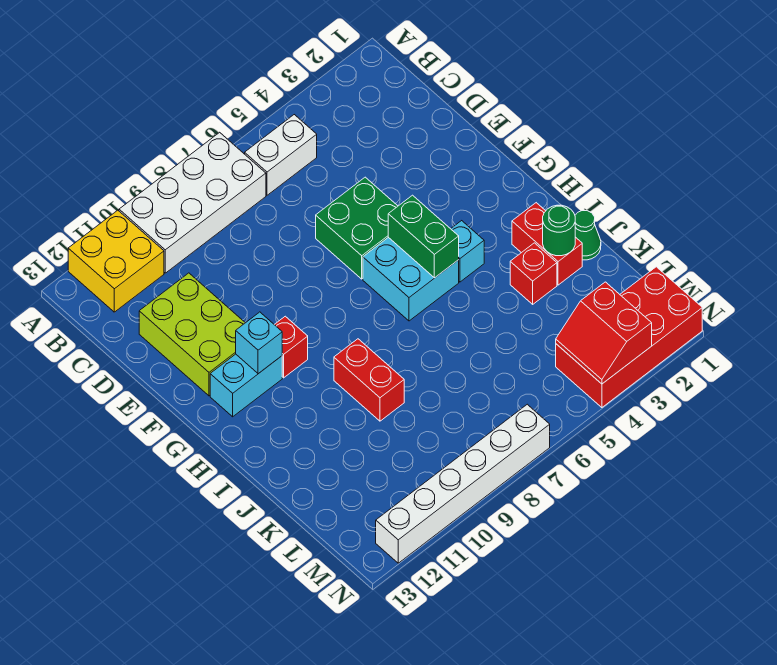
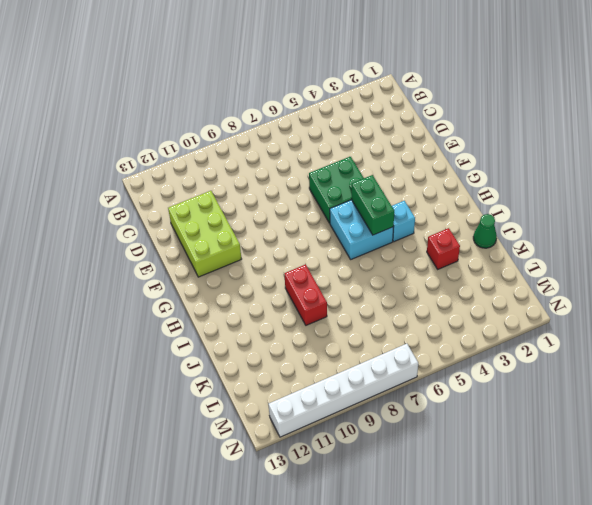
none -> white brick A7:B10 level 1
none -> yellow brick A11:B12 level 1
none -> white brick B5:B6 level 1

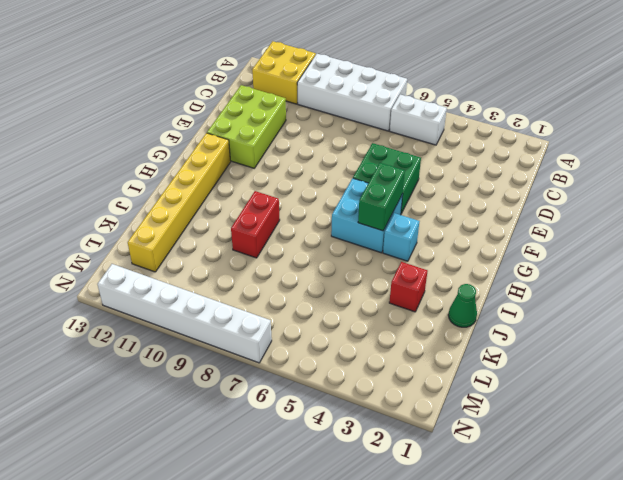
yellow brick G12:L12 level 1 -> cyan brick G11:G12 level 1
none -> red brick G10 level 1
none -> red brick I2:J2 level 1
none -> red brick M1:N4 level 1

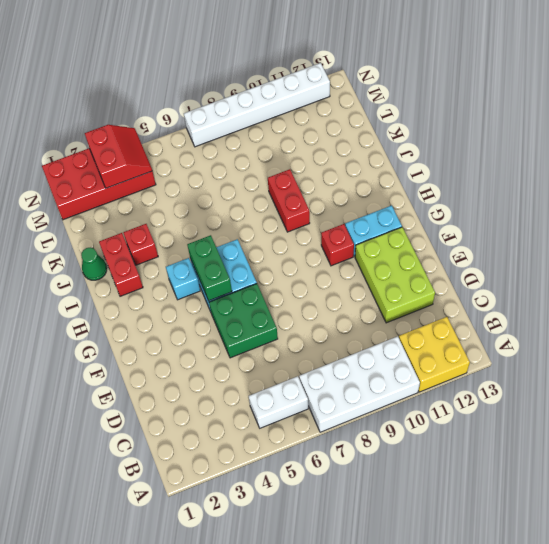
none -> cyan brick G11 level 2
none -> green round brick J2 level 2

